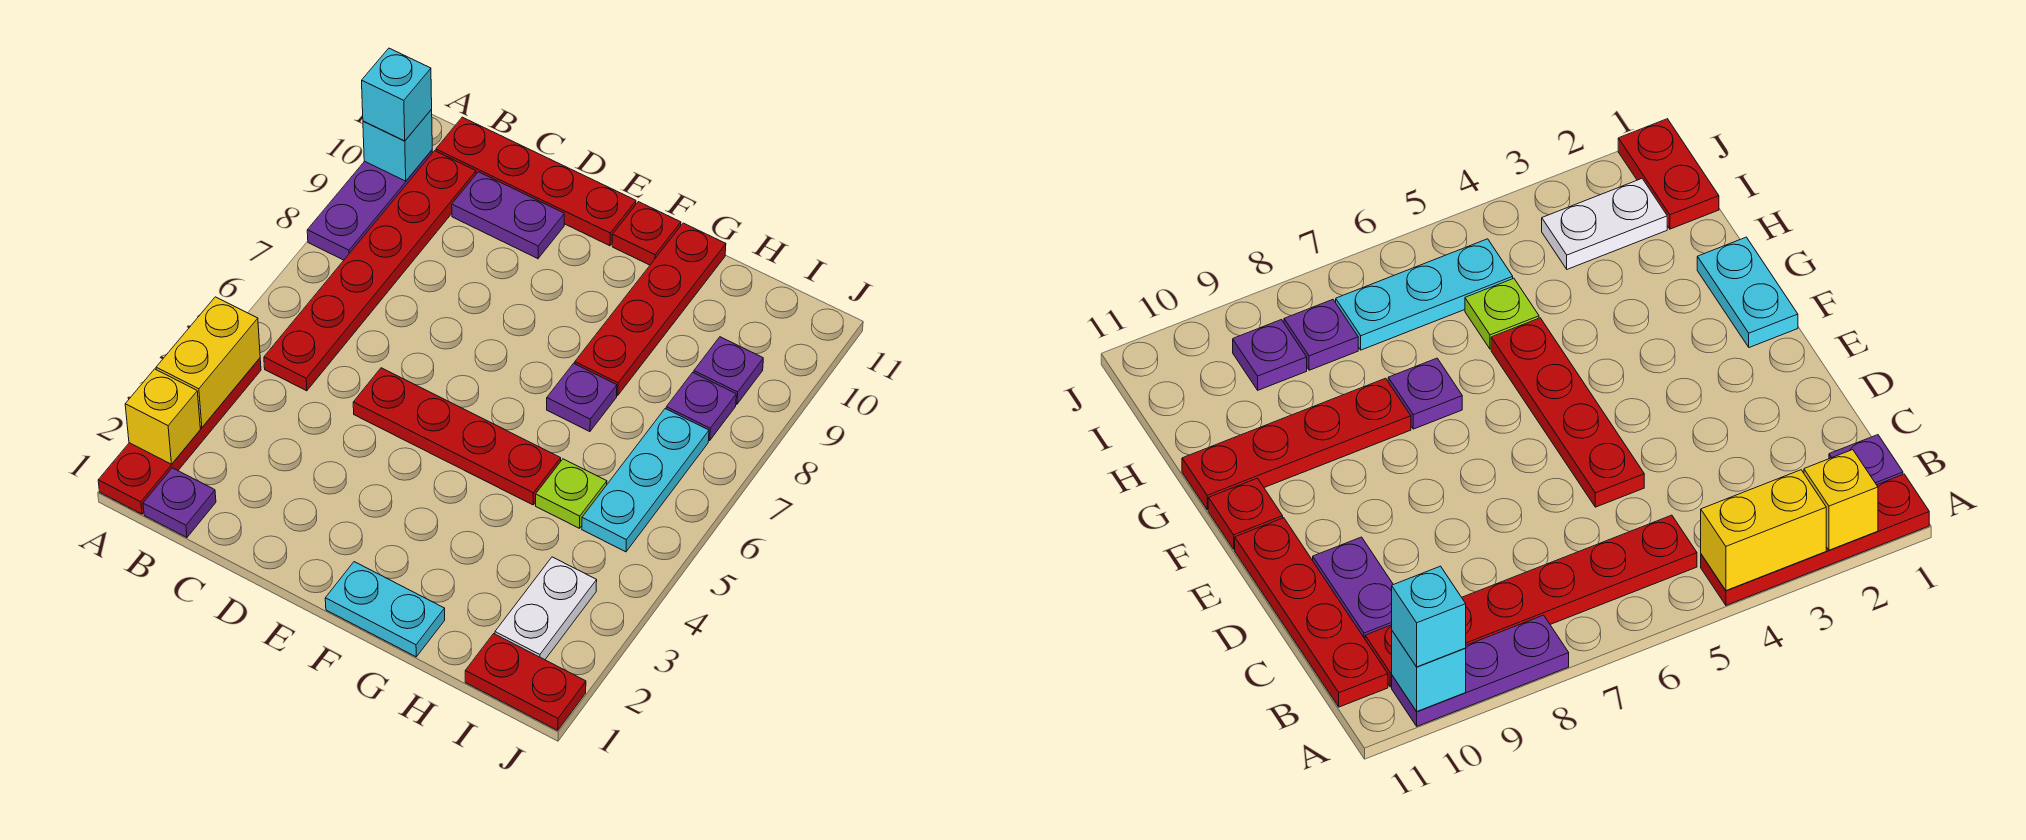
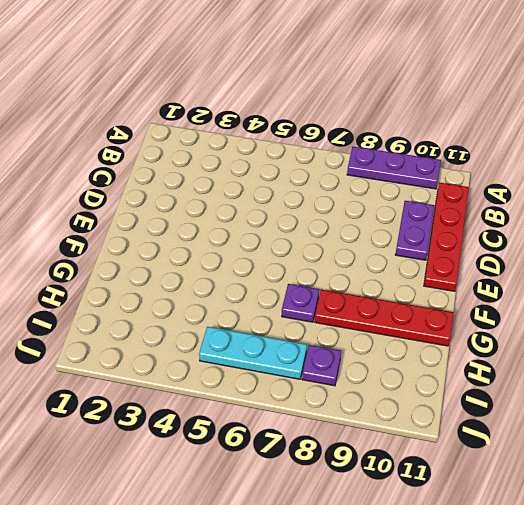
none -> red plate A1:A4 level 1
none -> purple plate B1 level 1
none -> red plate B5:B10 level 1

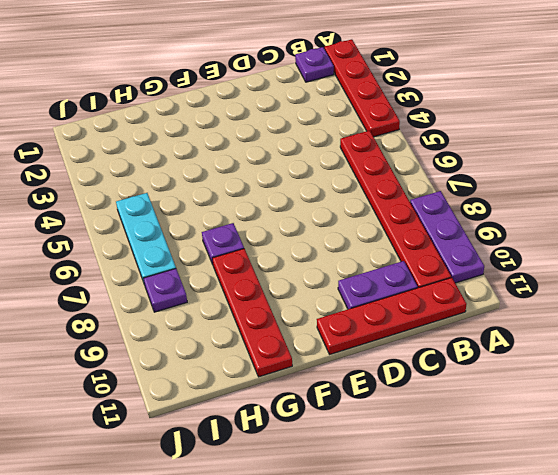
none -> red plate D5:G5 level 1
none -> cyan plate F1:G1 level 1
none -> red plate F11 level 1

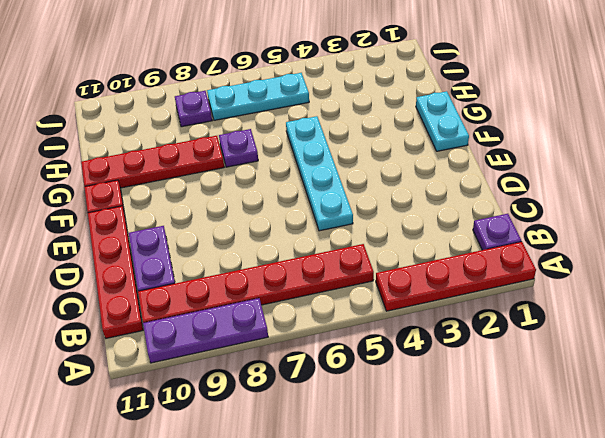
cyan plate D5:G5 level 1 -> red plate D5:G5 level 1
none -> lime plate H5 level 1
none -> red plate I1:J1 level 1
none -> white plate I2:I3 level 1

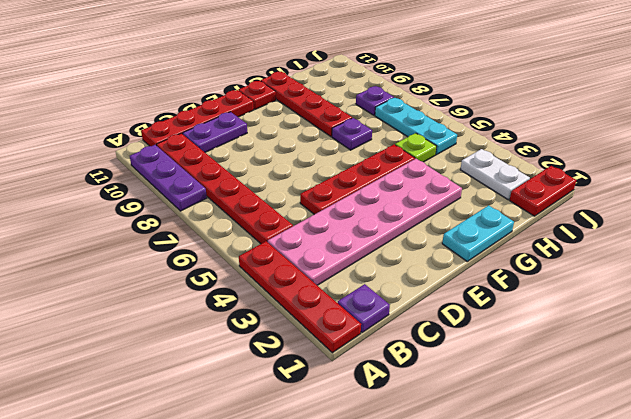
pink plate B3:G4 level 1 -> none
none -> purple plate I9 level 1
none -> yellow brick A2 level 2
none -> yellow brick A3:A4 level 2

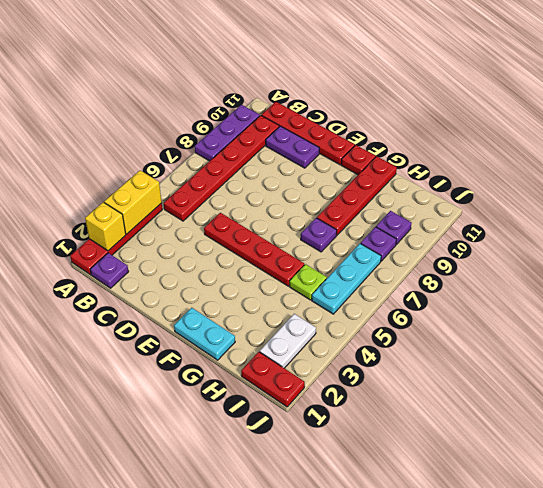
none -> cyan brick A10 level 2
none -> cyan brick A10 level 3

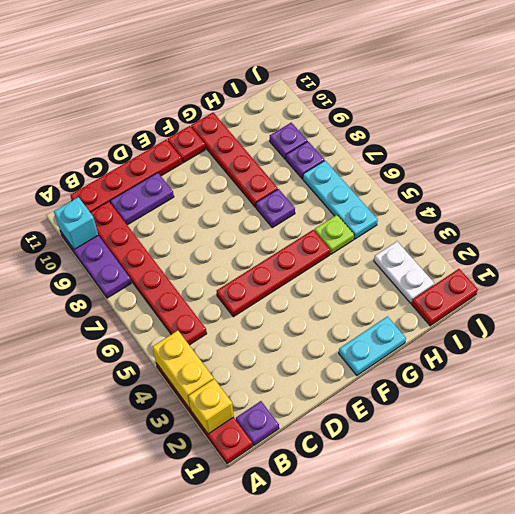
none -> cyan brick A10 level 3

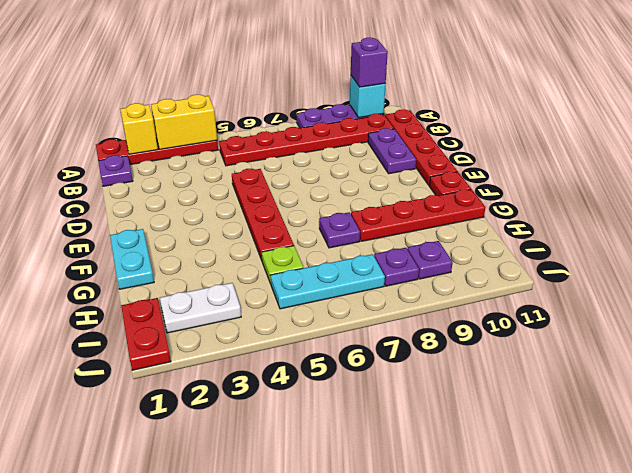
purple brick A10 level 3 -> cyan brick A10 level 3

